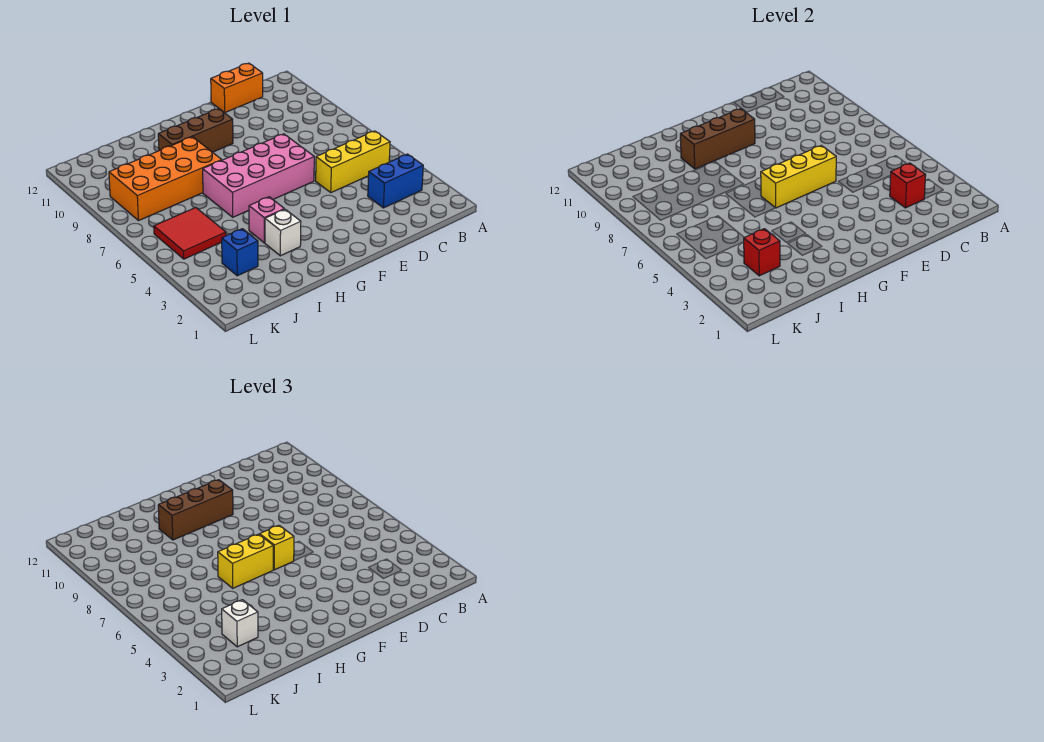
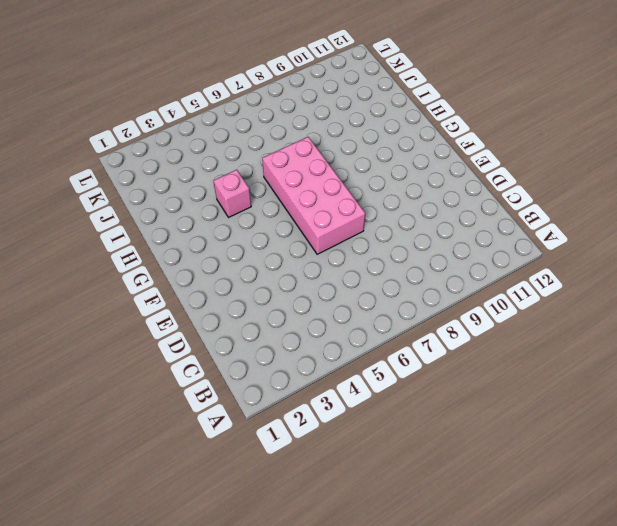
none -> blue brick B3:C3 level 1
none -> yellow brick B5:D5 level 1
none -> orange brick C12:D12 level 1

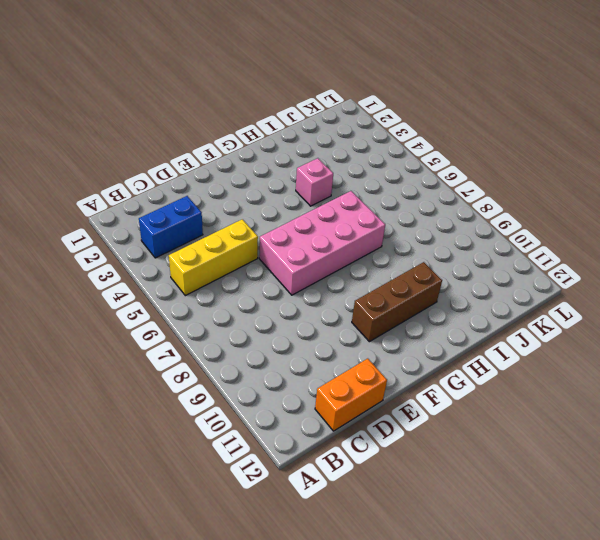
none -> white brick H3 level 1
none -> orange brick H8:K9 level 1
none -> blue brick J3 level 1

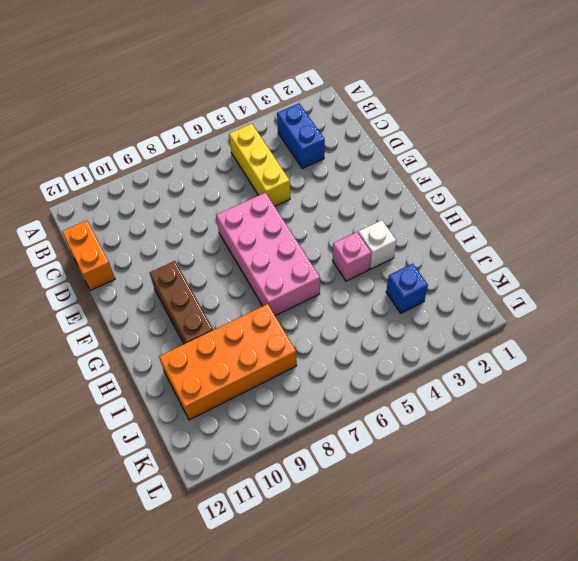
orange brick I8:J11 level 1 -> orange brick H8:K9 level 1
none -> red tile J5:K6 level 1
none -> red brick C3 level 2
none -> yellow brick E6:G6 level 2

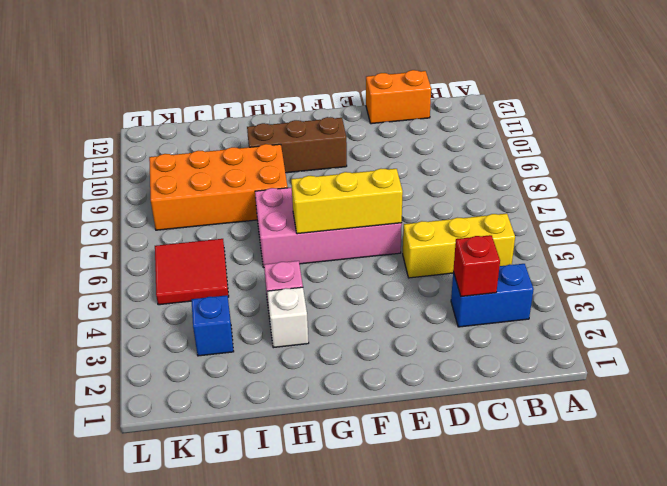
none -> brown brick F10:H10 level 2
none -> red brick J3 level 2
none -> yellow brick F6 level 3

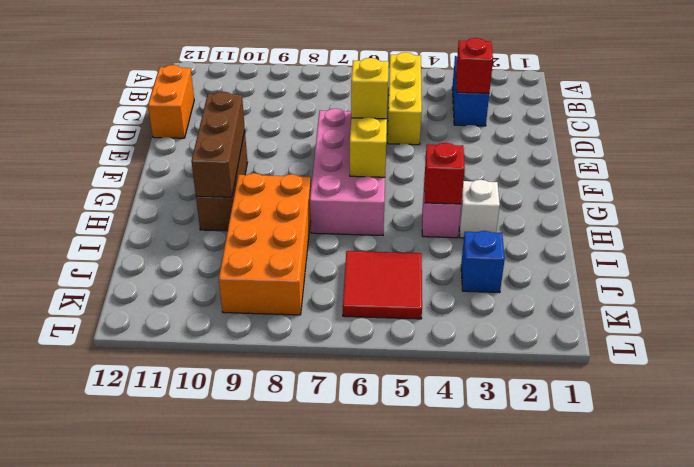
red brick H4 level 2 -> red brick J3 level 2
none -> brown brick F10:H10 level 3
none -> yellow brick G6:H6 level 3
none -> white brick J3 level 3

